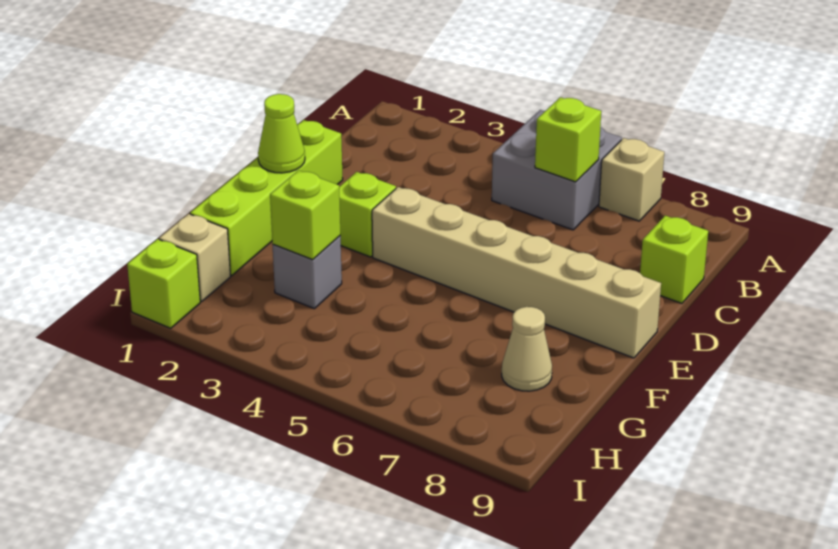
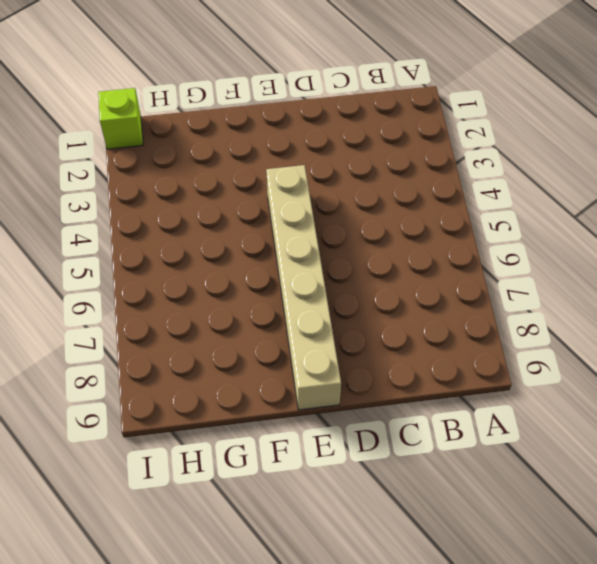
none -> grey brick A5:B6 level 1
none -> tan brick A7 level 1
none -> lime brick C9 level 1

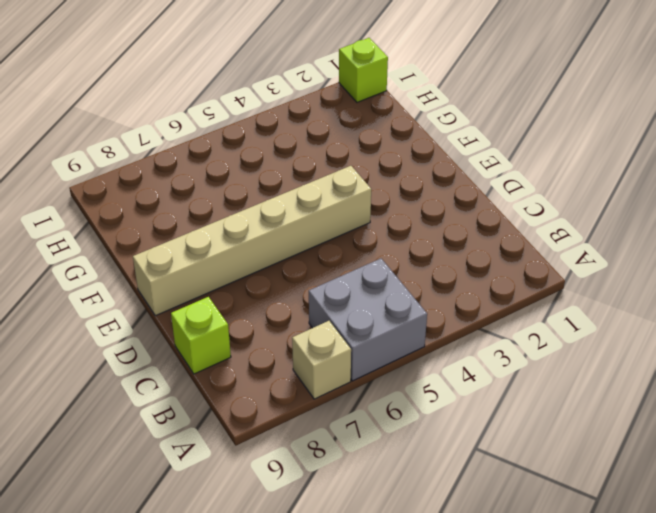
none -> lime brick D1:G1 level 1
none -> lime brick E3 level 1
none -> grey brick G3 level 1

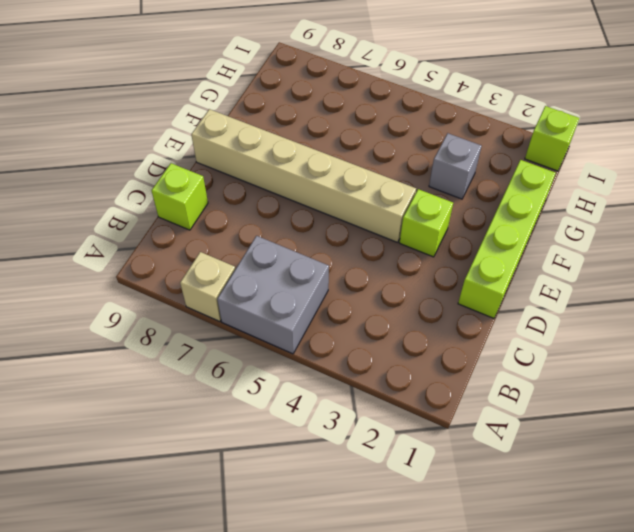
none -> tan cone G8 level 1
none -> tan brick H1 level 1
none -> lime brick B6 level 2

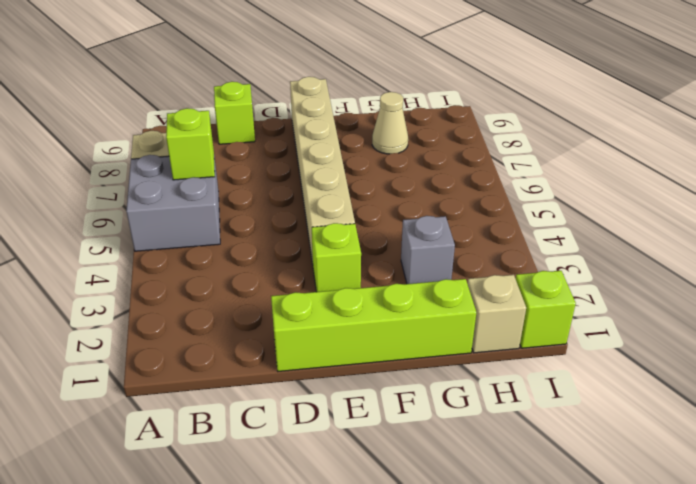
none -> lime cone E1 level 2
none -> lime brick G3 level 2

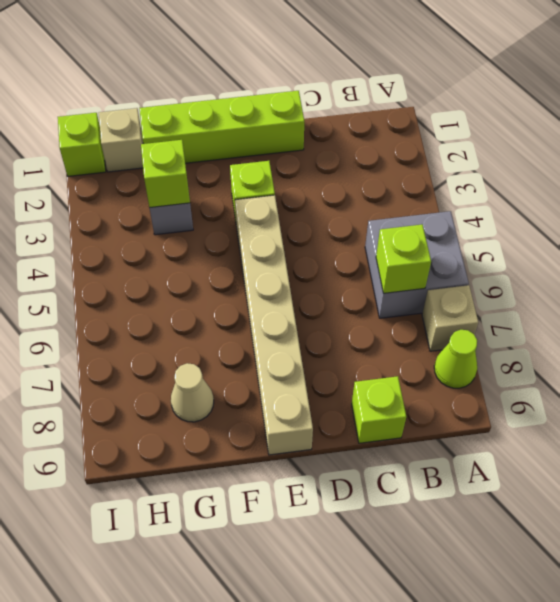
lime cone A8 level 1 -> lime cone E1 level 2

